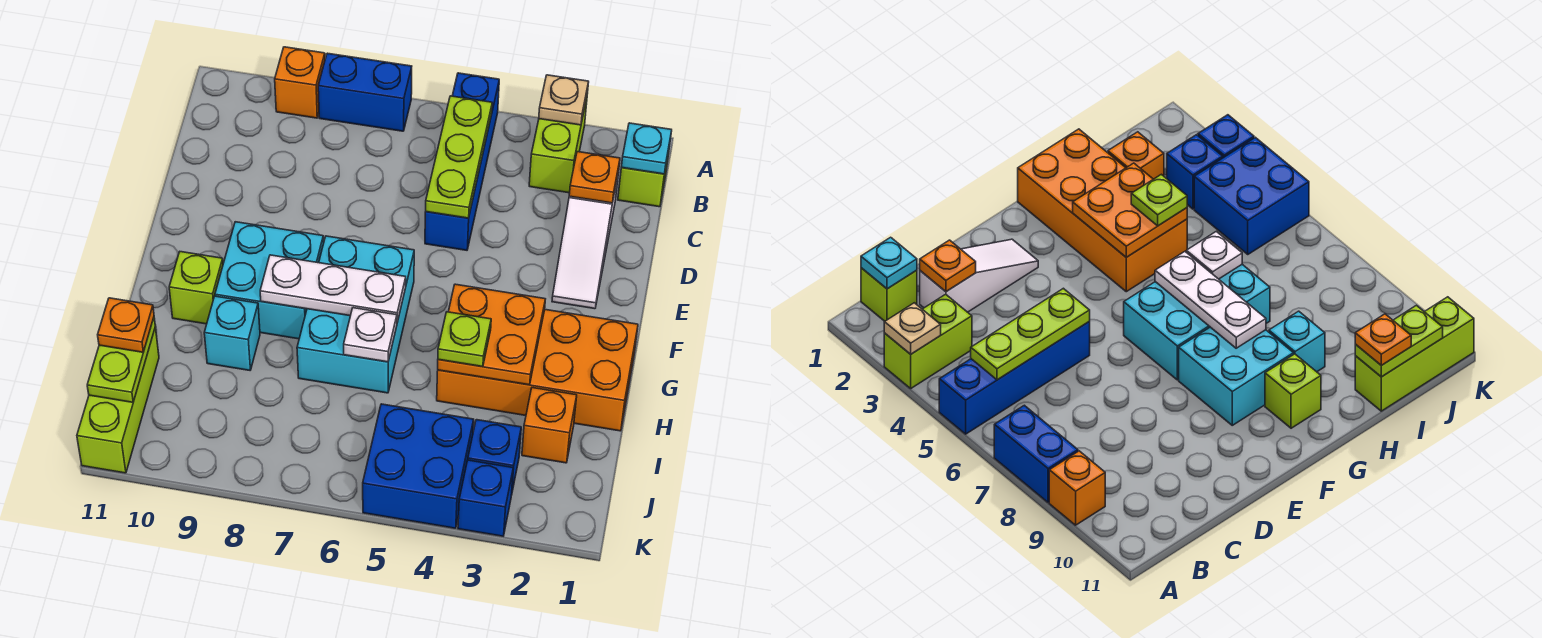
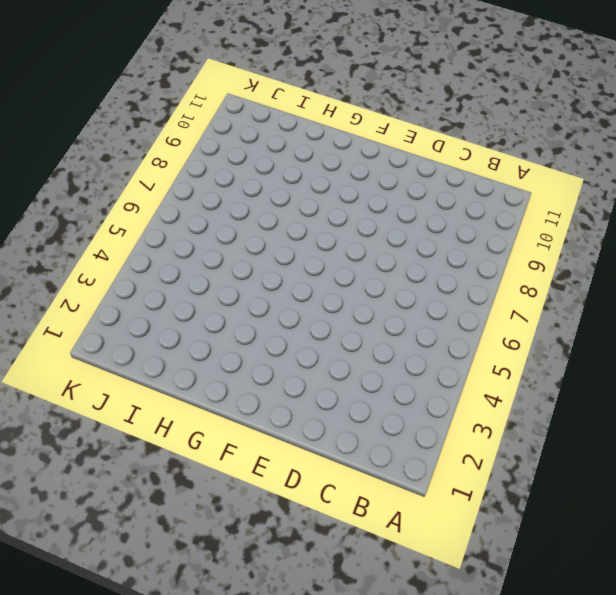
none -> lime brick A3:B3 level 1
none -> blue brick A5:D5 level 1
none -> blue brick A7:A8 level 1

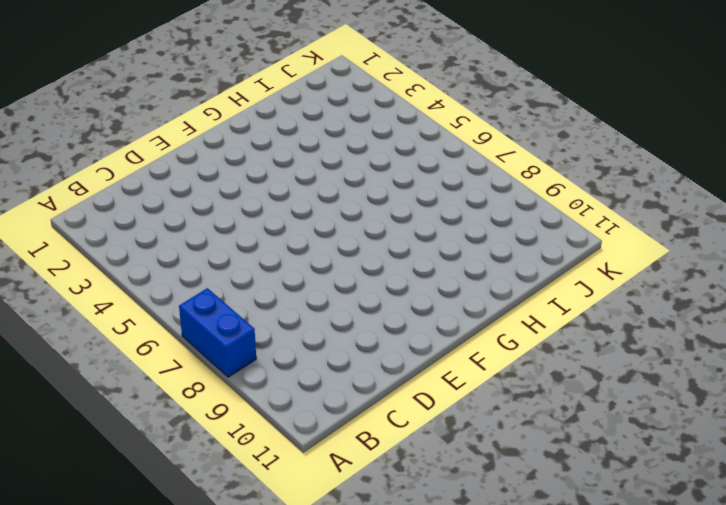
none -> lime brick A3:B3 level 1
none -> blue brick A5:D5 level 1
none -> orange brick A9 level 1

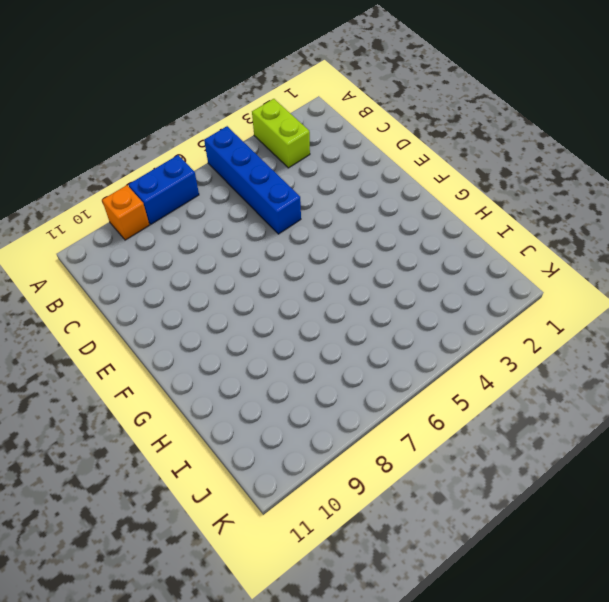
none -> lime brick B1 level 1
none -> white slope C2:E2 level 1 top C
none -> cyan brick F6:H7 level 1

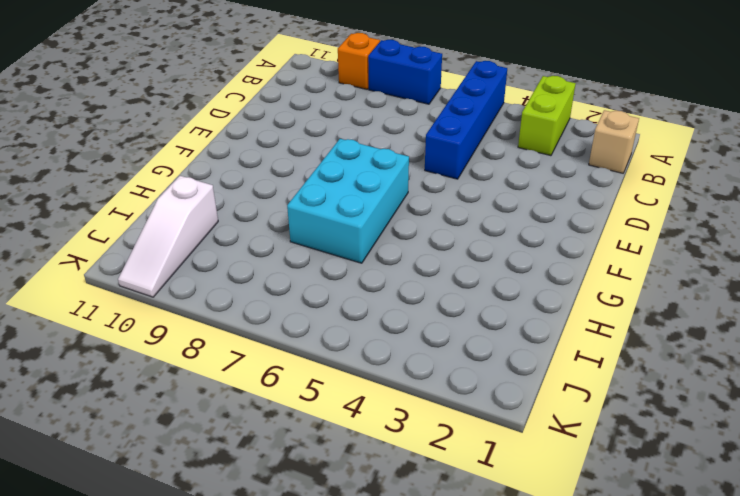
tan brick B1 level 1 -> lime brick B1 level 1
white slope I10:K10 level 1 top I -> white slope C2:E2 level 1 top C
none -> cyan brick F8:G9 level 1
none -> orange brick G1:H4 level 1
none -> lime brick G10 level 1

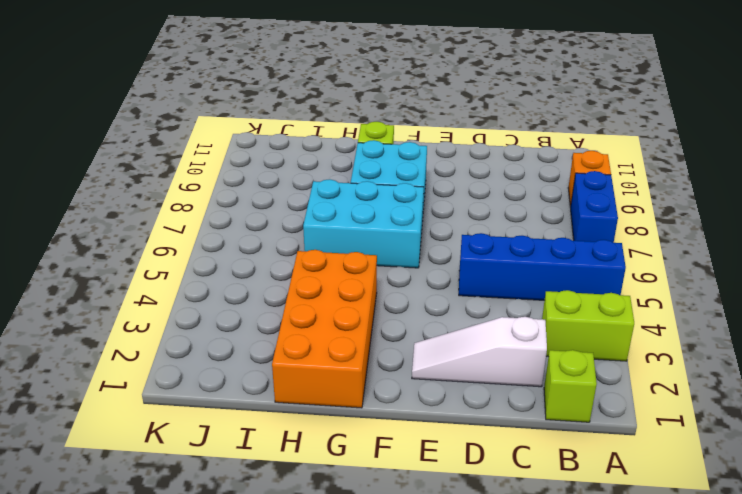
none -> cyan brick H9 level 1
none -> orange brick I2 level 1
none -> lime brick I11:K11 level 1

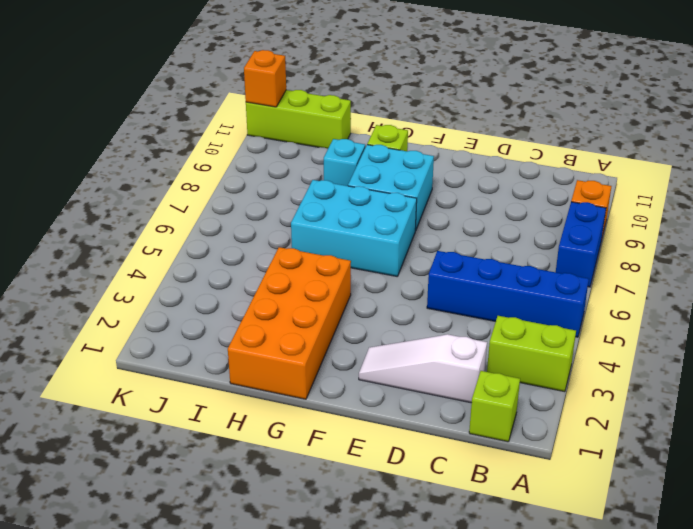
orange brick K11 level 2 -> orange brick I2 level 1
none -> blue brick J3 level 1
none -> blue brick J4:K5 level 1
none -> blue brick K3 level 1

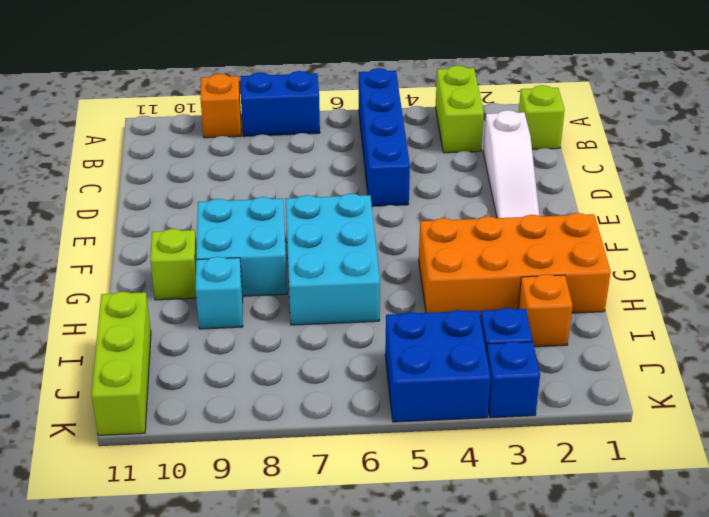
none -> tan plate A3 level 2
none -> cyan plate B1 level 2
none -> lime plate B5:D5 level 2

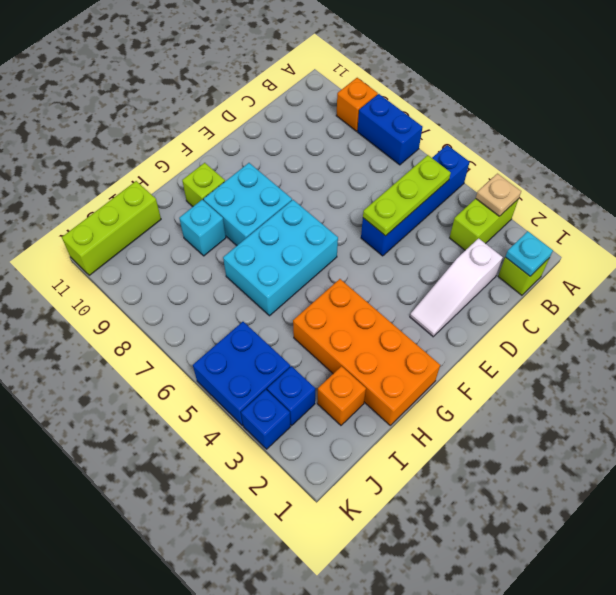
none -> orange plate C2 level 2
none -> orange plate G3:H4 level 2
none -> white plate G6:G8 level 2

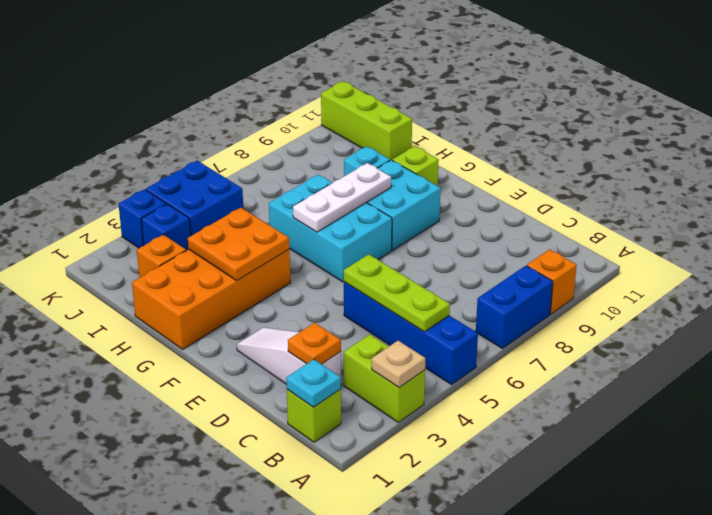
none -> white plate H6 level 2
none -> lime plate I11:J11 level 2
none -> lime plate H4 level 3

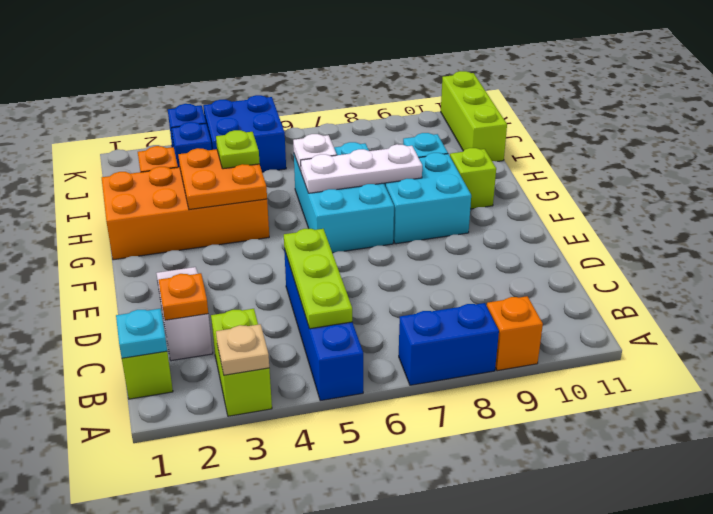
none -> lime plate I11:J11 level 2
none -> orange plate I11 level 3

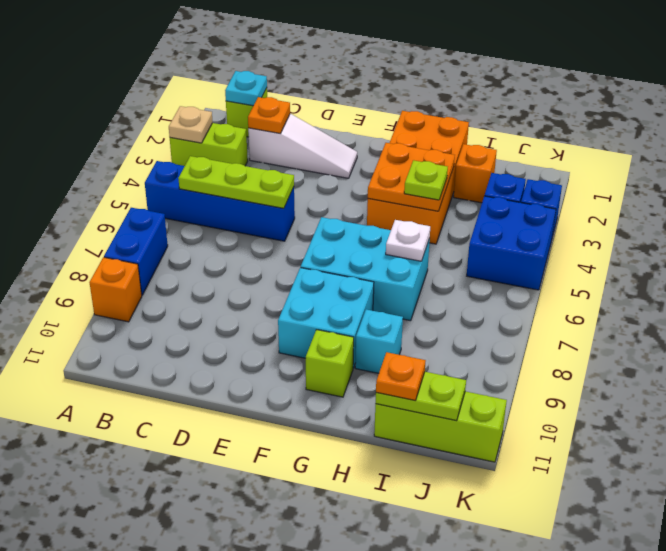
none -> white plate G6:G8 level 2

